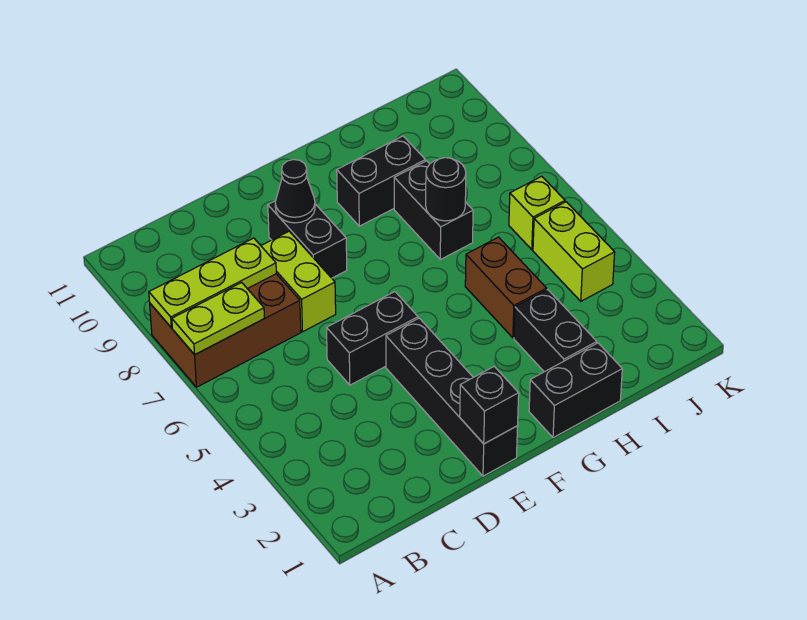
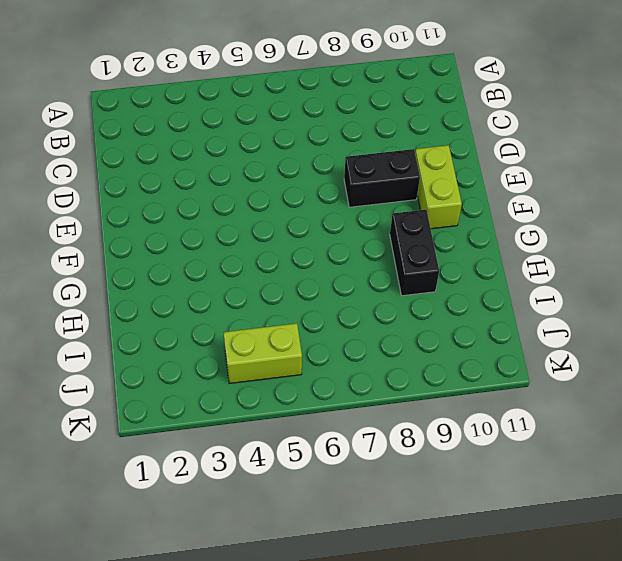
lime brick E10:F10 level 1 -> lime brick D7:D8 level 1
none -> brown brick A7:C8 level 1
none -> black brick D5:E5 level 1
none -> black brick E1:E4 level 1

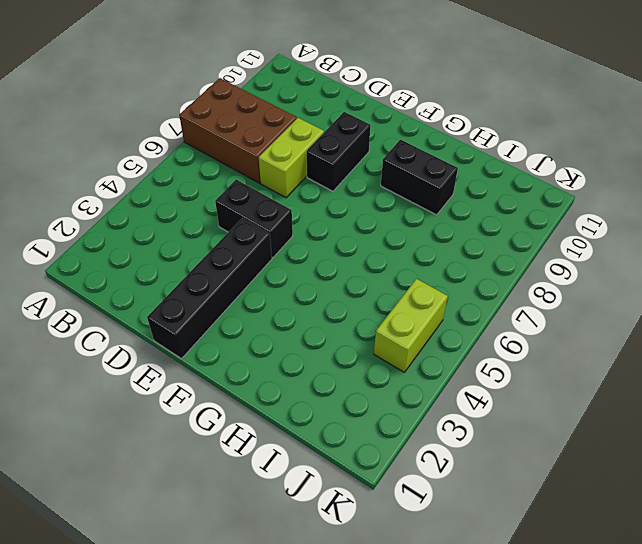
none -> black brick G1:H1 level 1
none -> black brick H2:H3 level 1
none -> brown brick H4:H5 level 1

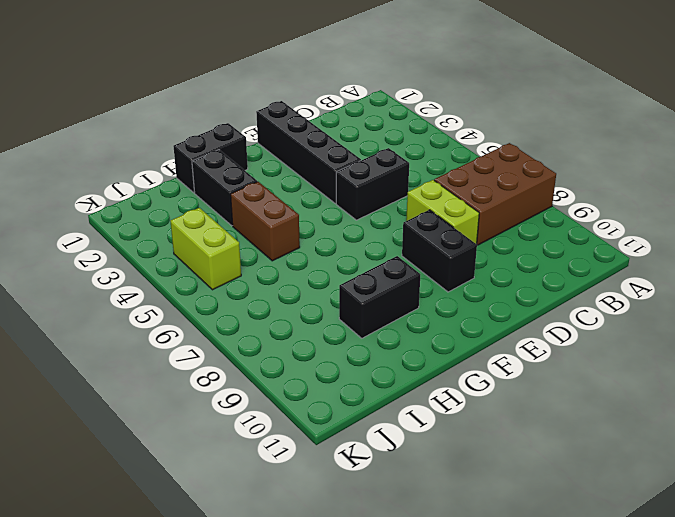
none -> black brick H7:H8 level 1
none -> lime brick J6 level 1
none -> lime plate A7:B7 level 2

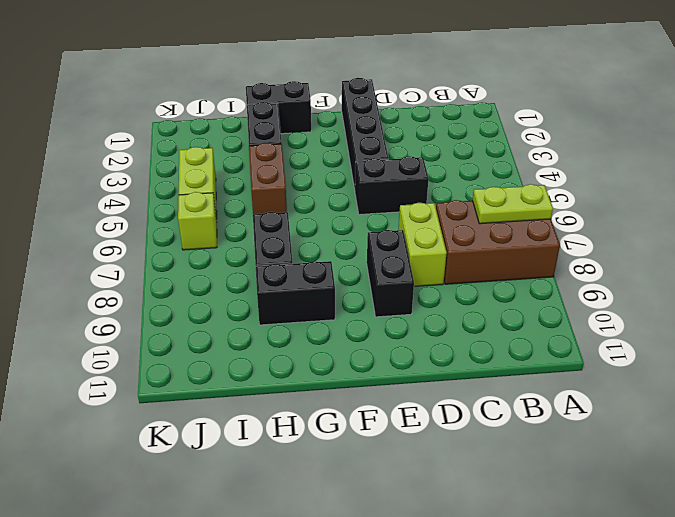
none -> lime plate A8:C8 level 2
none -> black brick E1 level 2
none -> black cone E9 level 2

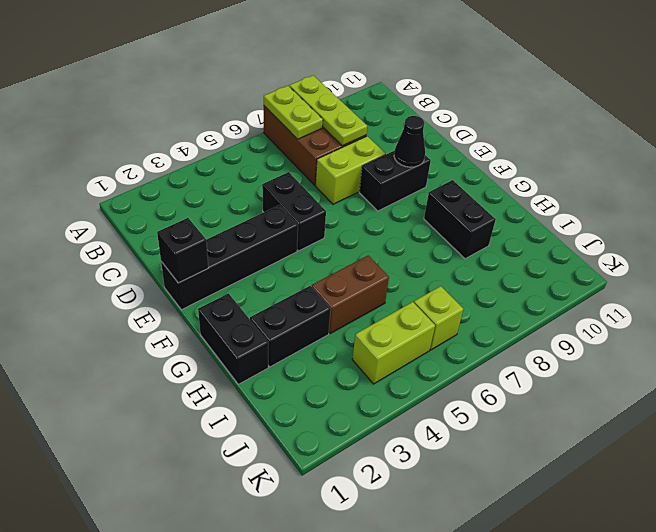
none -> black brick H7:H8 level 1
none -> black round brick H7 level 2

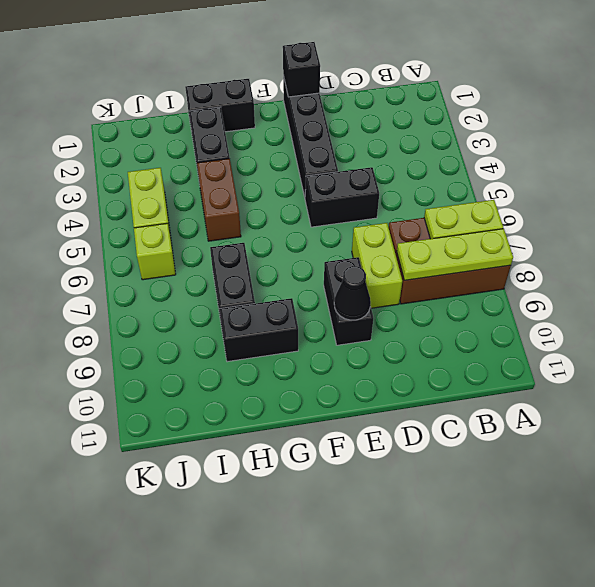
none -> black round brick H7 level 2

